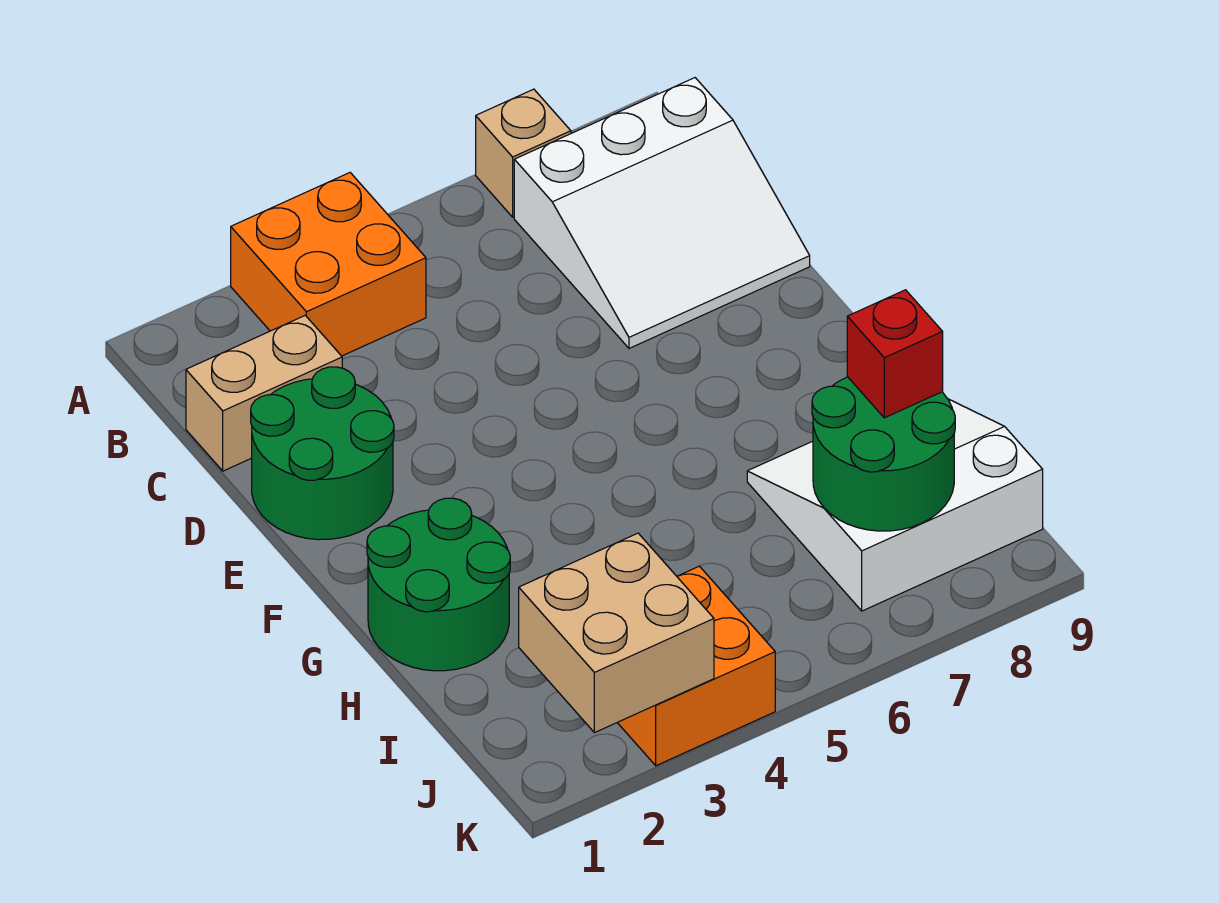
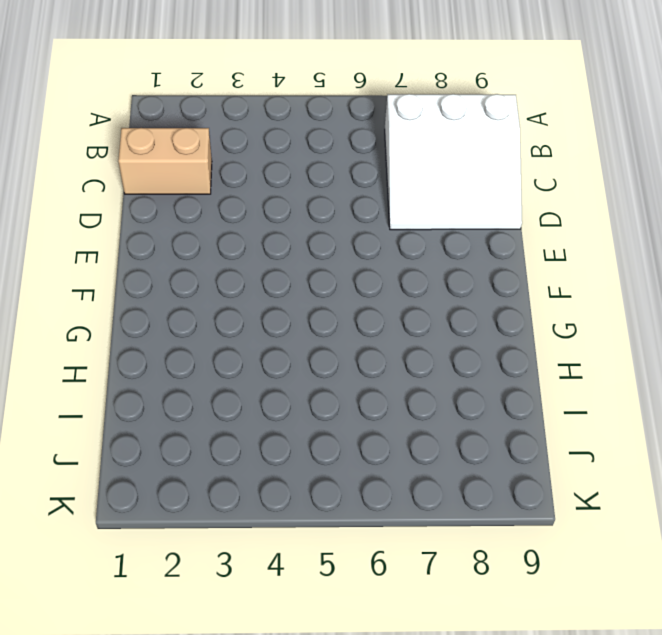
none -> orange brick A3:B4 level 1
none -> tan brick A7 level 1

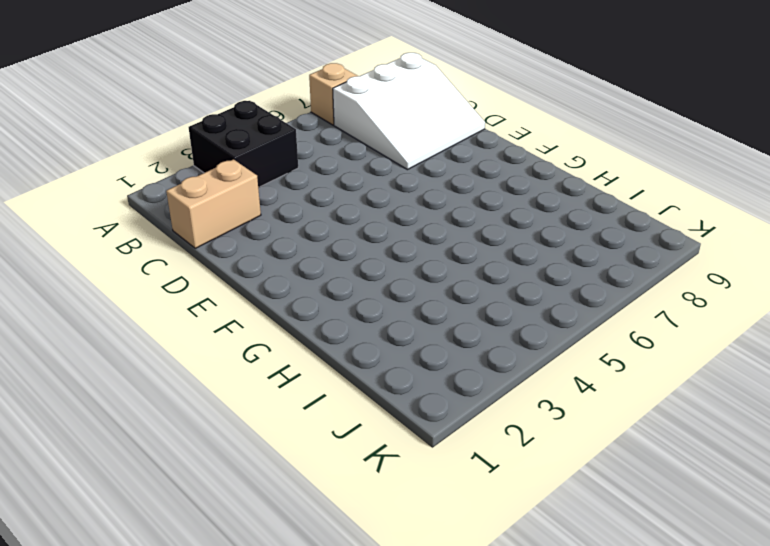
black brick A3:B4 level 1 -> orange brick A3:B4 level 1
none -> green round brick D1:E2 level 1
none -> green round brick G1:H2 level 1

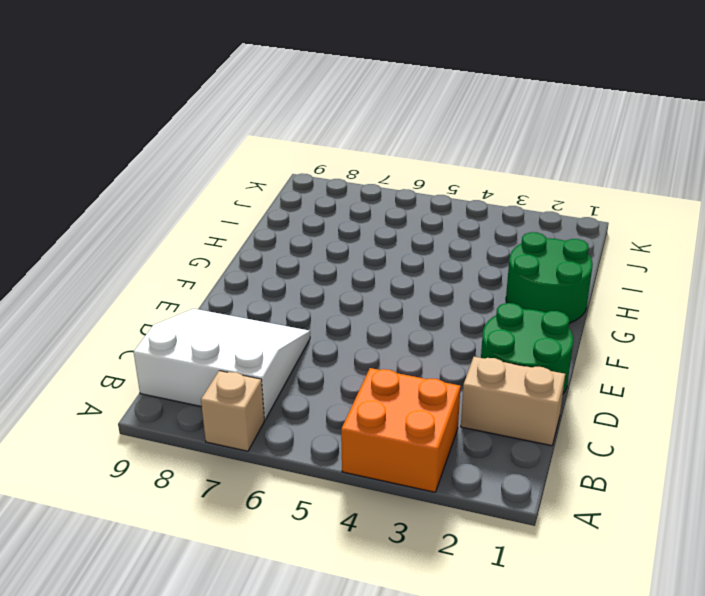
none -> white slope H7:J9 level 1 top J
none -> orange brick J3:K4 level 1

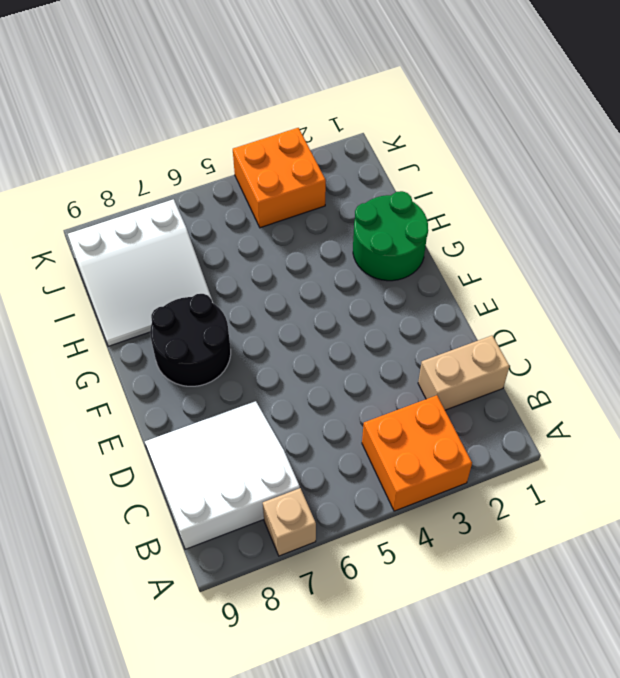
black round brick F7:G8 level 1 -> none
none -> green round brick D1:E2 level 1
none -> green round brick I7:J8 level 2

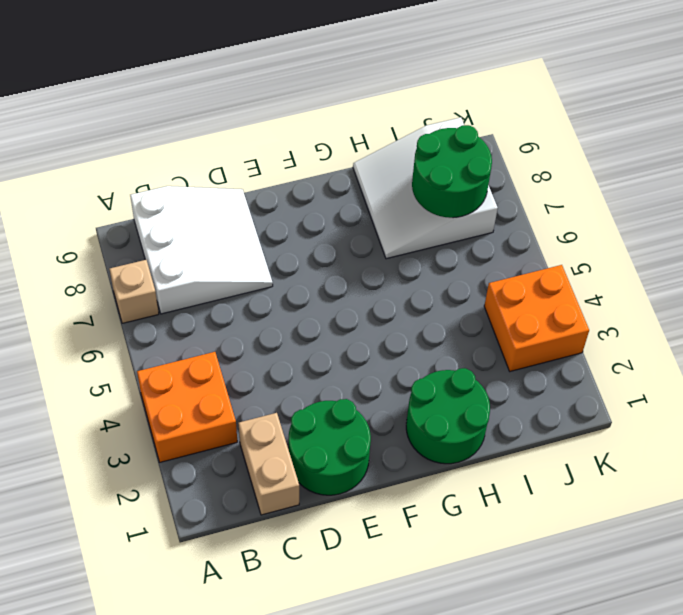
none -> tan brick J2:K3 level 2
none -> red brick I8 level 3

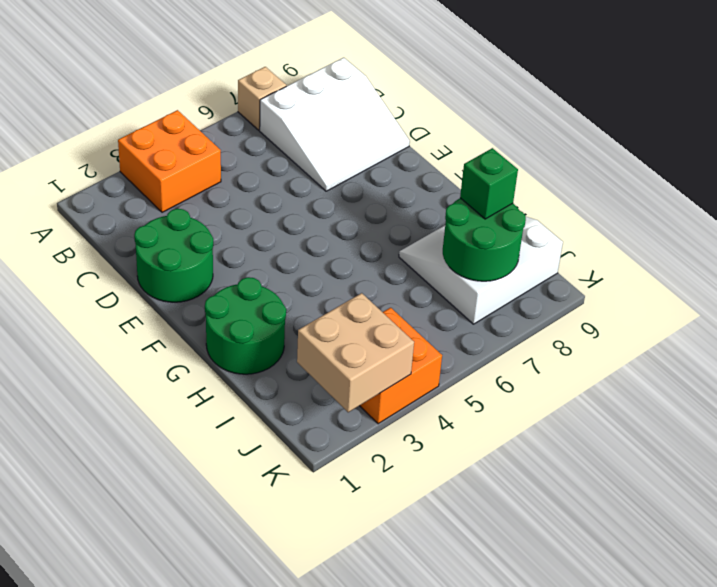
green brick I8 level 3 -> red brick I8 level 3
none -> tan brick C1:C2 level 1

